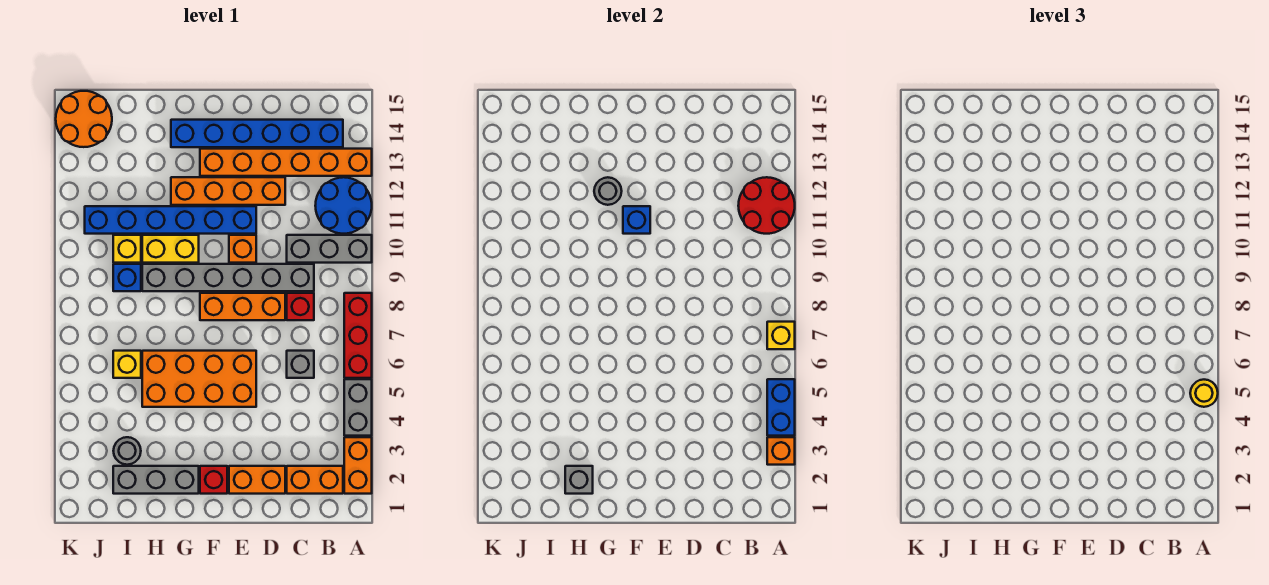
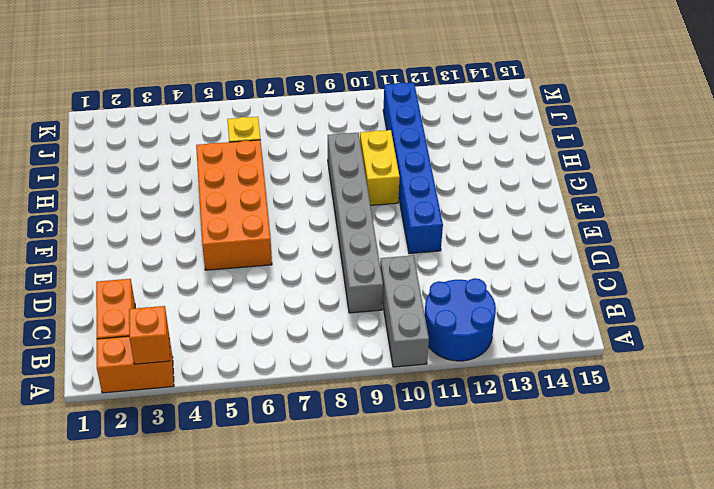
none -> grey brick A4:A5 level 1
none -> red brick A6:A8 level 1
none -> orange brick A13:F13 level 1
none -> blue brick B14:G14 level 1

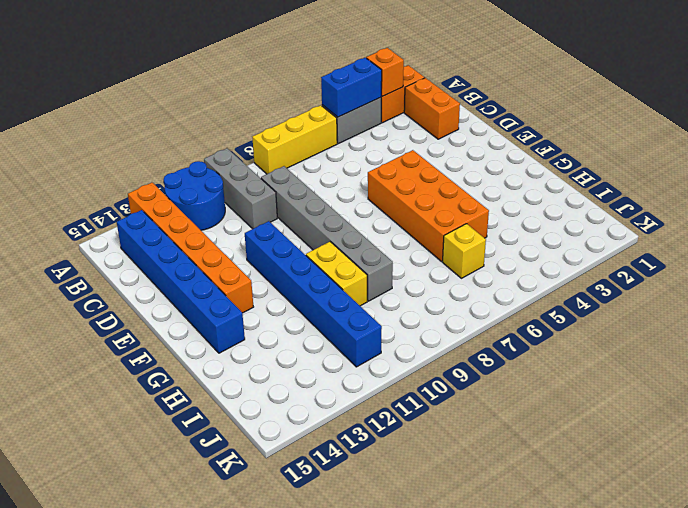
yellow brick A6:A8 level 1 -> red brick A6:A8 level 1
none -> grey brick C6 level 1
none -> red brick C8 level 1
none -> orange brick D2:E2 level 1
none -> orange brick D8:F8 level 1

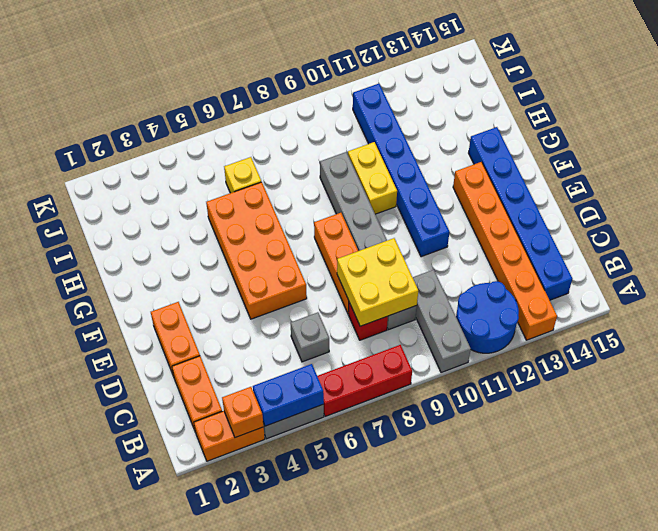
yellow brick C8:D9 level 2 -> none
none -> orange brick D12:G12 level 1
none -> orange brick E10 level 1
none -> red brick F2 level 1
none -> grey brick G2:I2 level 1

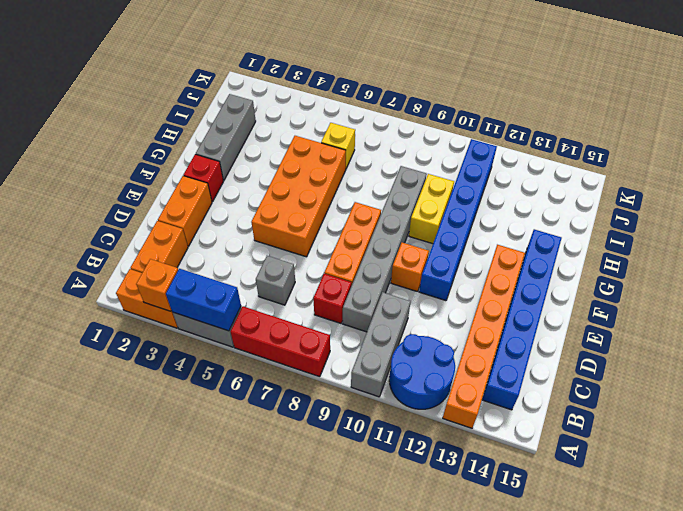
none -> orange brick D12:G12 level 1
none -> grey round brick I3 level 1
none -> blue brick I9 level 1
none -> yellow brick I10 level 1

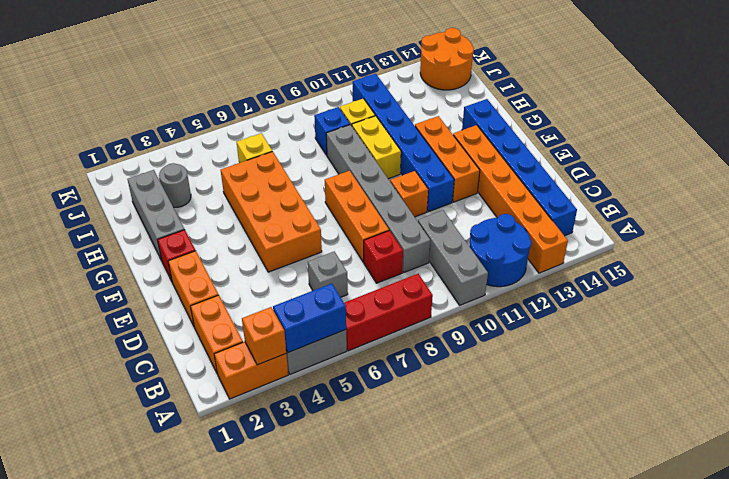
orange brick E12:G12 level 1 -> orange brick D12:G12 level 1
none -> yellow brick A7 level 2
none -> red round brick A11:B12 level 2
none -> blue brick F11 level 2
none -> grey round brick G12 level 2

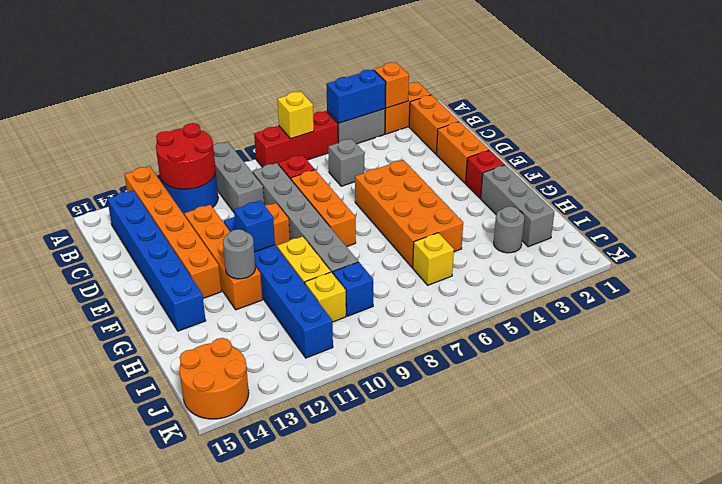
none -> grey brick H2 level 2
none -> yellow round brick A5 level 3

